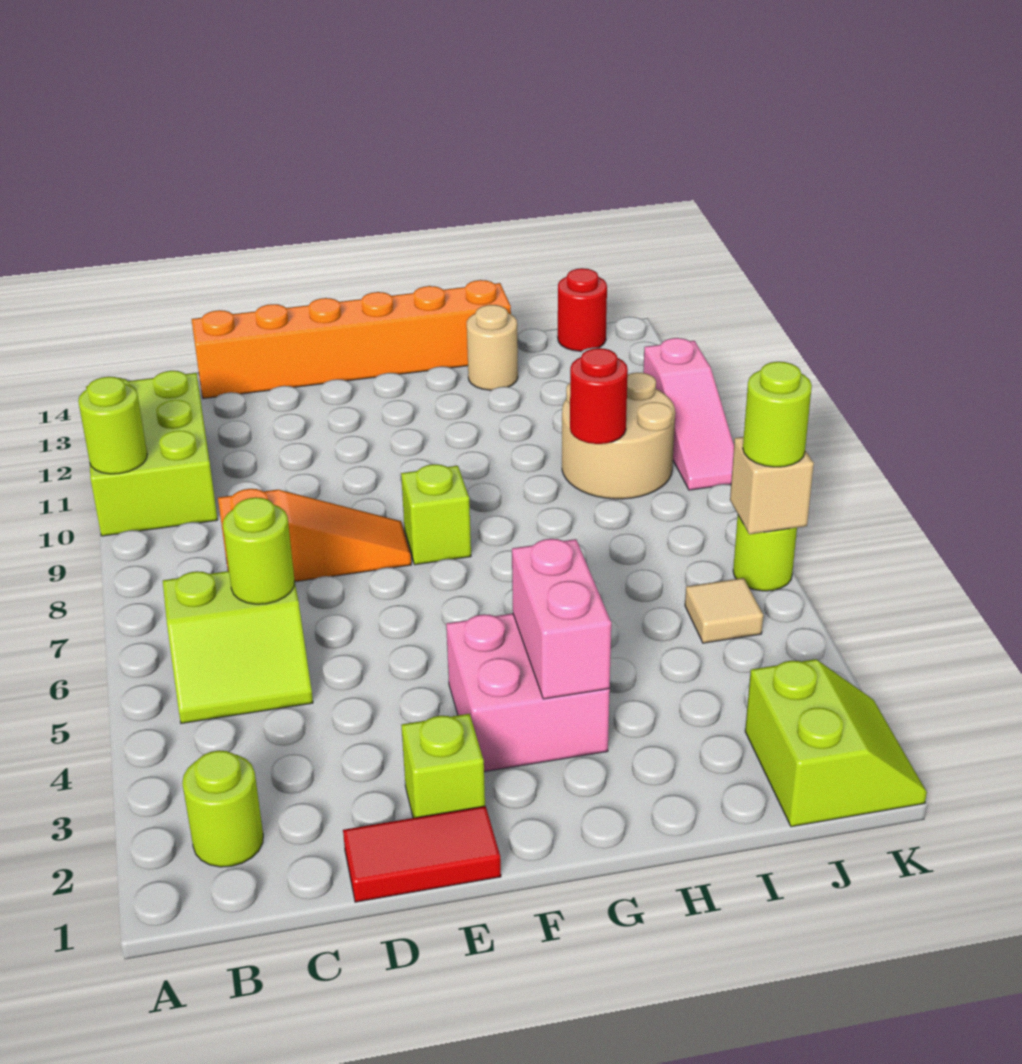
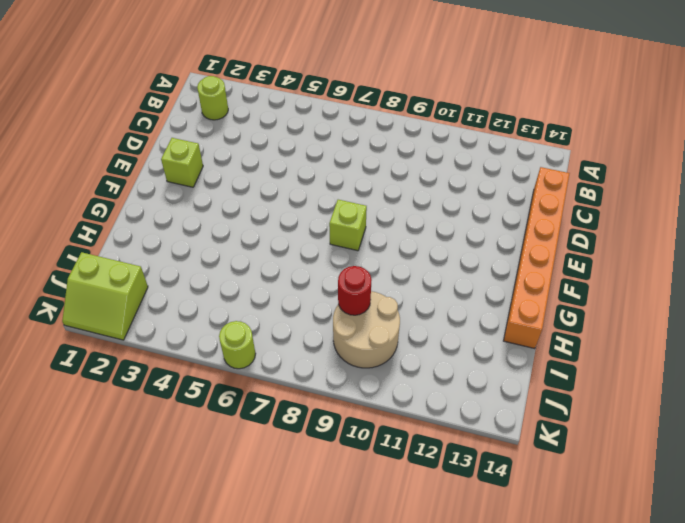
none -> lime brick A10:B12 level 1
none -> lime slope B5:C6 level 1 top 6
none -> orange slope C8:E8 level 1 top C

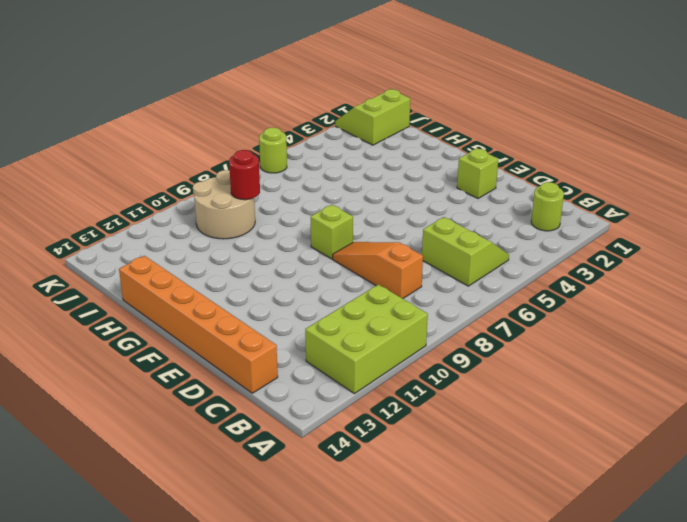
none -> red tile D1:E1 level 1
none -> pink brick F3:G4 level 1
none -> tan round brick H13 level 1

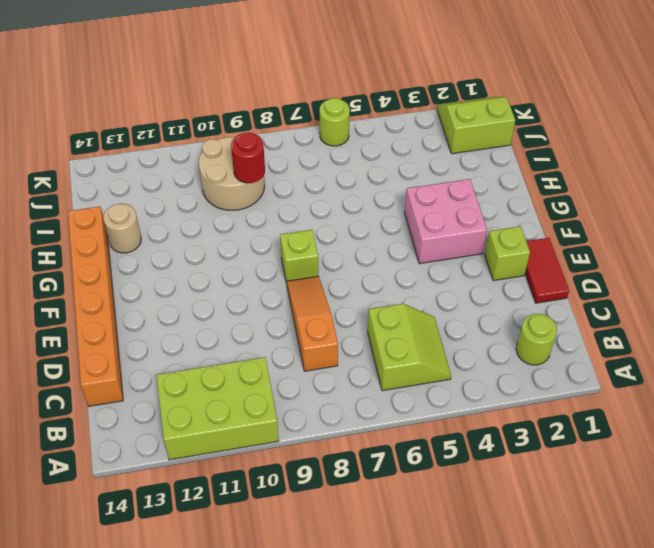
none -> tan tile J5 level 1
none -> red round brick J14 level 1
none -> pink slope K9:K11 level 1 top 11

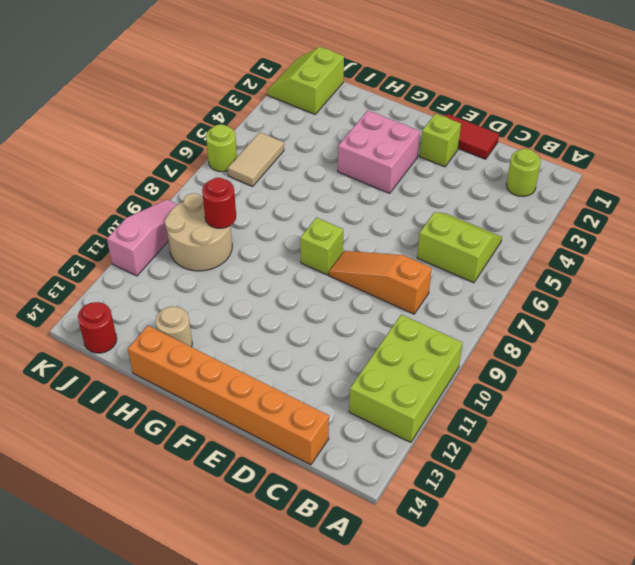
tan tile J5:J6 level 1 -> tan tile J5 level 1
none -> lime round brick A10 level 2
none -> lime round brick C6 level 2
none -> pink brick G3:G4 level 2

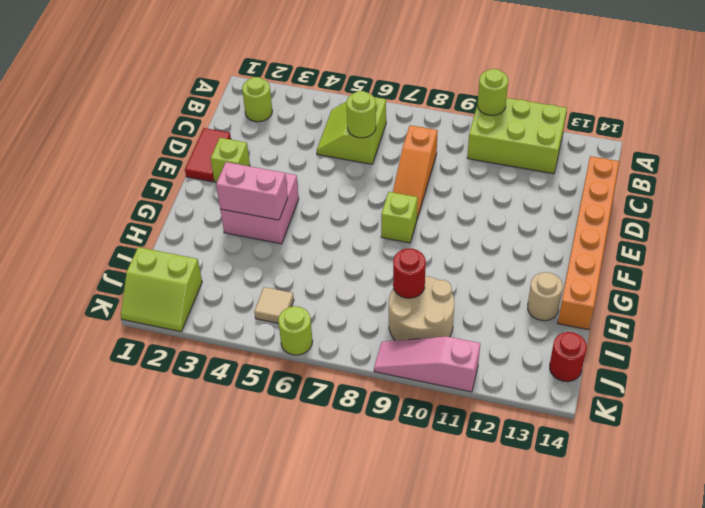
none -> tan brick K6 level 2
none -> lime round brick K6 level 3

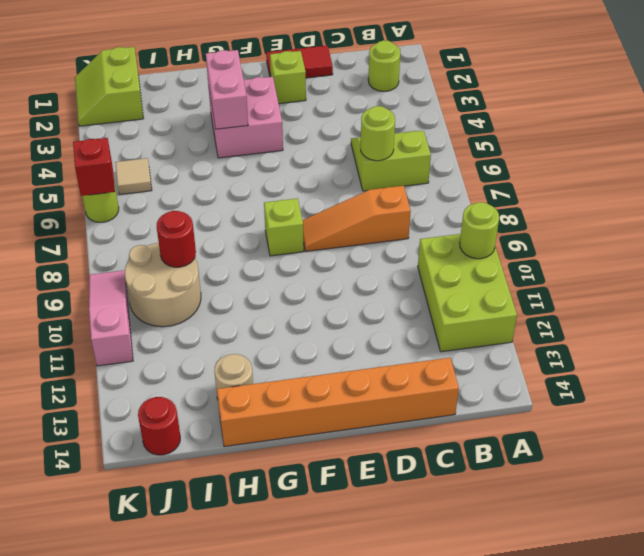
red brick K6 level 2 -> tan brick K6 level 2
none -> lime round brick K6 level 3

